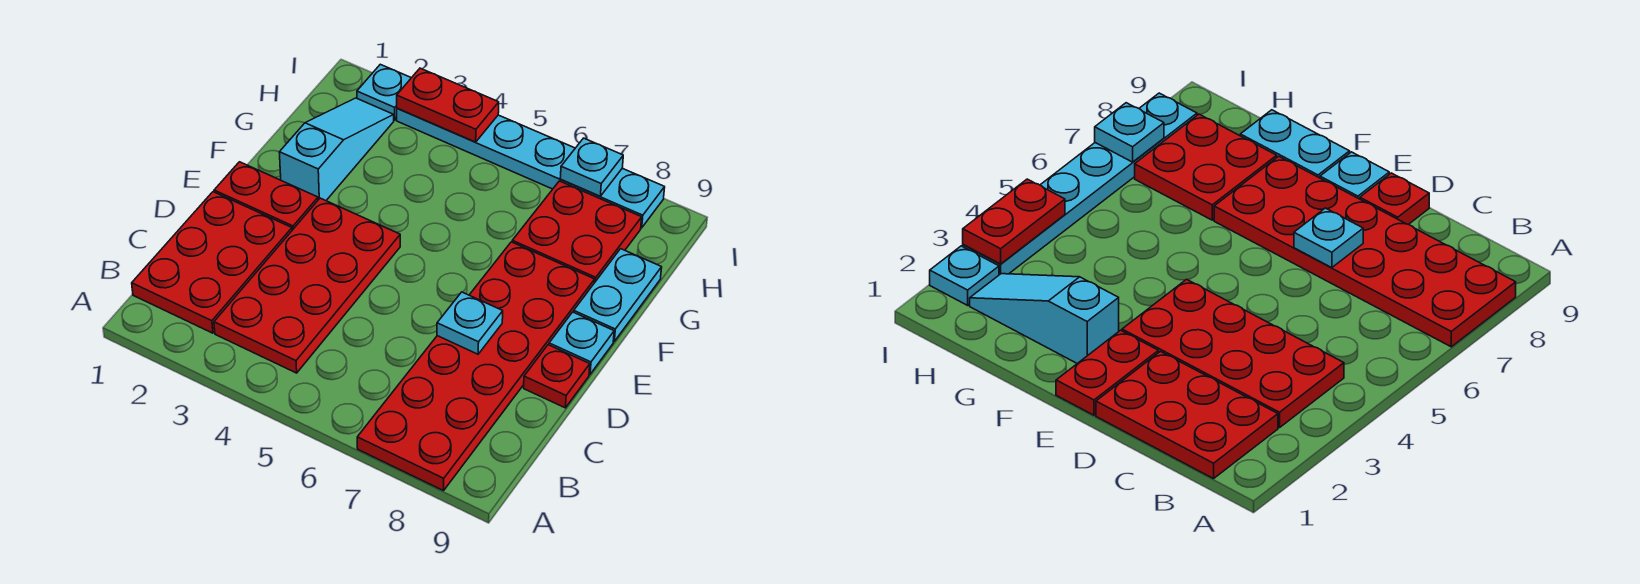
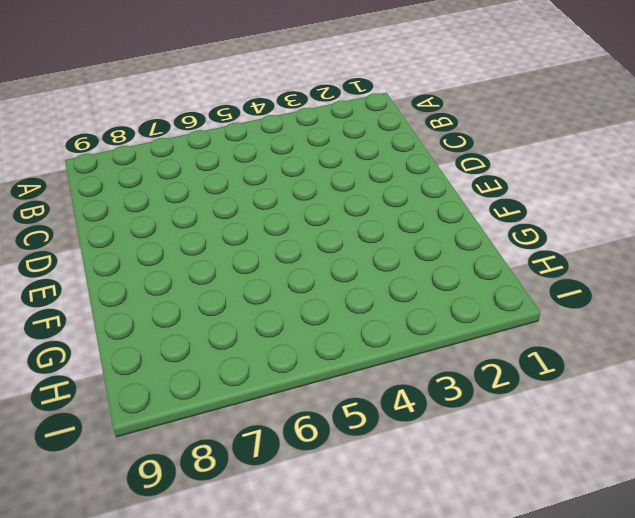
none -> red plate A7:F8 level 1
none -> red plate B1:D2 level 1
none -> red plate B3:E4 level 1

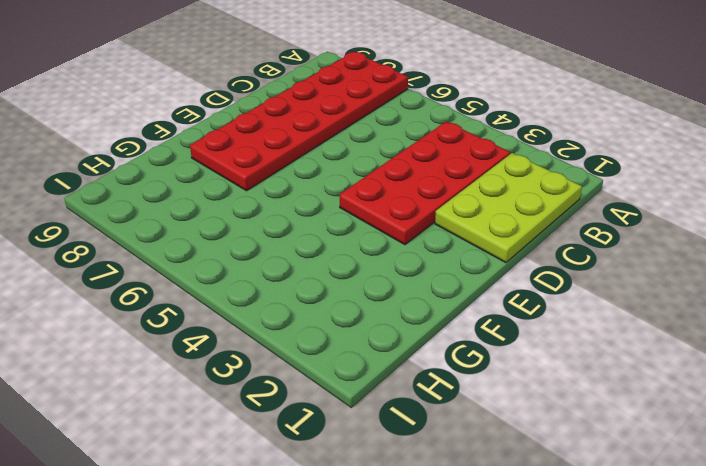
lime plate B1:D2 level 1 -> red plate B1:D2 level 1
none -> red plate D9 level 1
none -> red plate E1:E2 level 1
none -> cyan plate E9 level 1

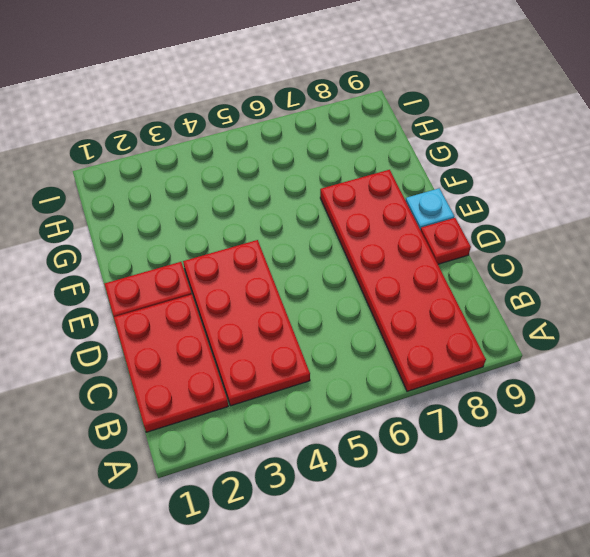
none -> cyan slope F2:H2 level 1 top F
none -> cyan plate F9:G9 level 1
none -> red plate G7:H8 level 1

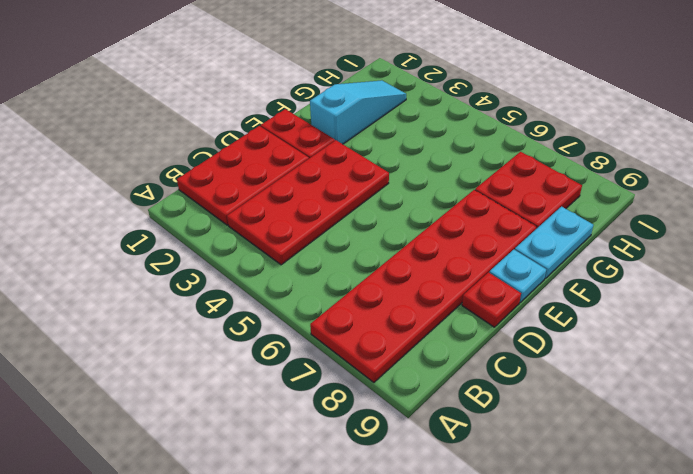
none -> cyan plate I2 level 1
none -> cyan plate I3:I8 level 1
none -> cyan plate D7 level 2

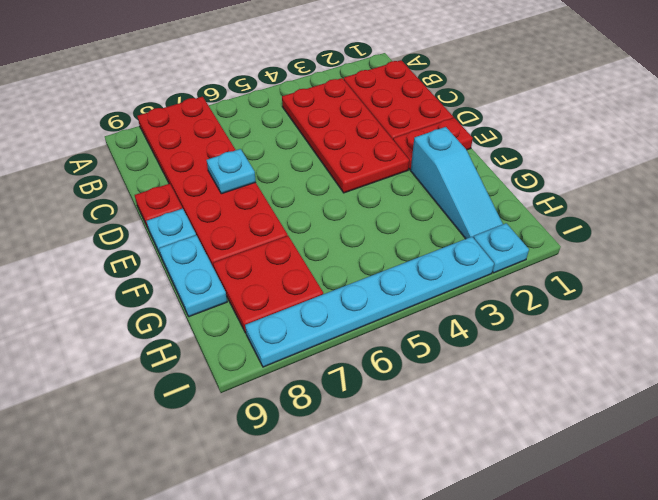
none -> red plate I3:I4 level 2
none -> cyan plate I7 level 2

